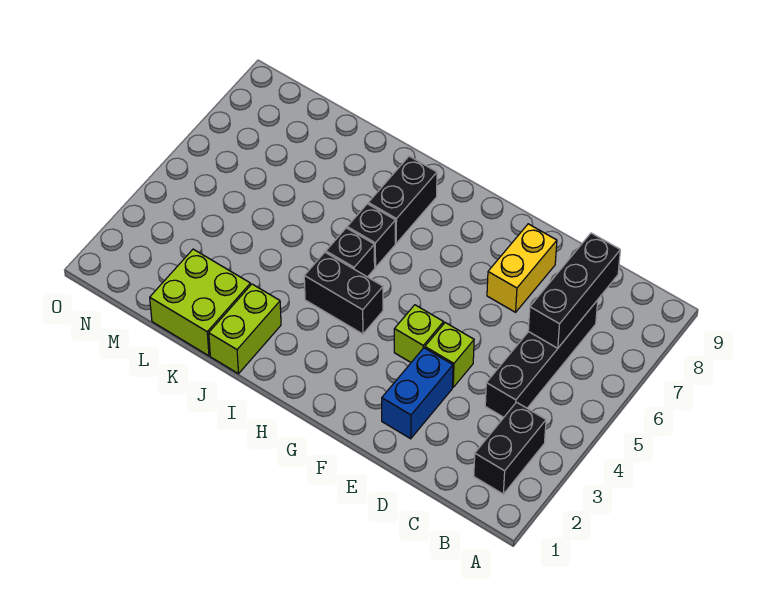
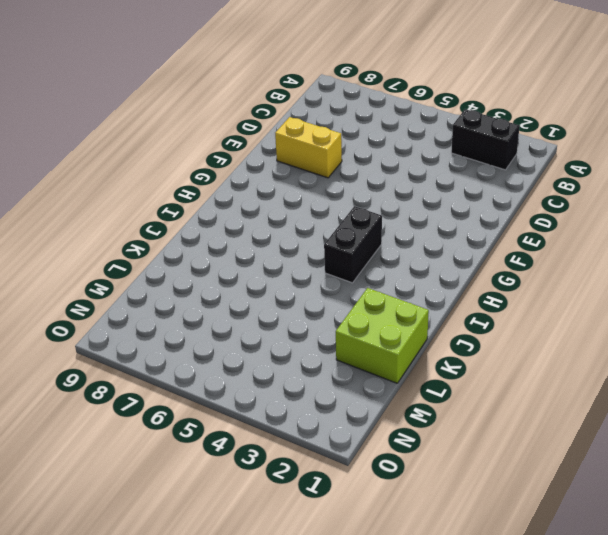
none -> black brick C4:C7 level 1
none -> blue brick E2:E3 level 1
none -> lime brick E4 level 1

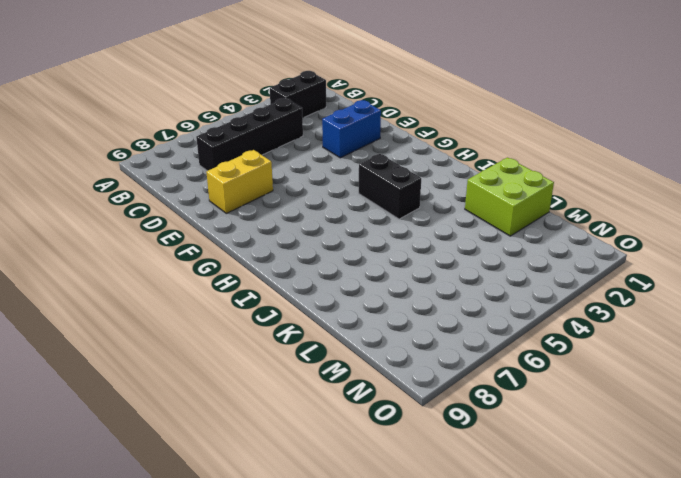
none -> lime brick E4 level 1
none -> lime brick F4 level 1
none -> black brick I5 level 1

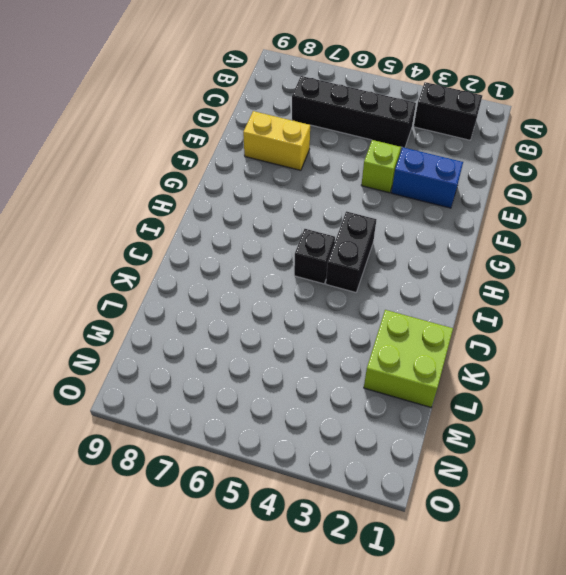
none -> lime brick F4 level 1
none -> black brick I6 level 1
none -> black brick I7:I8 level 1

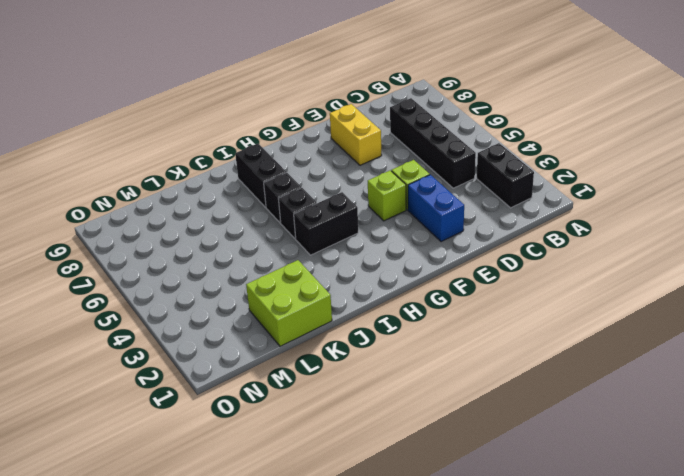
none -> lime brick J1:J2 level 1
none -> black brick C6:C8 level 2

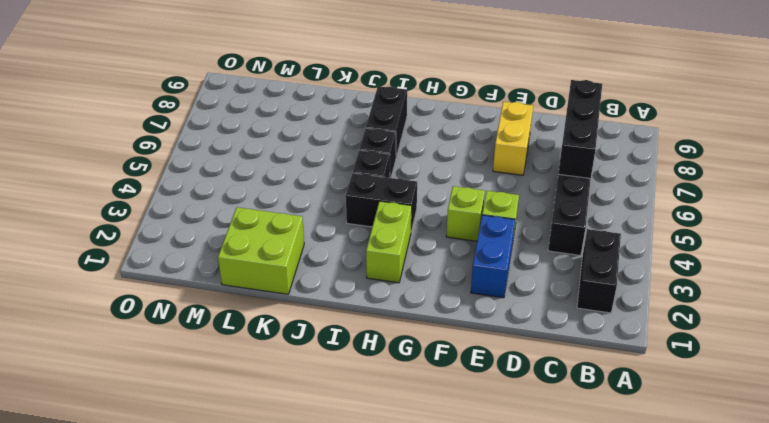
lime brick H2:H3 level 1 -> lime brick J1:J2 level 1

